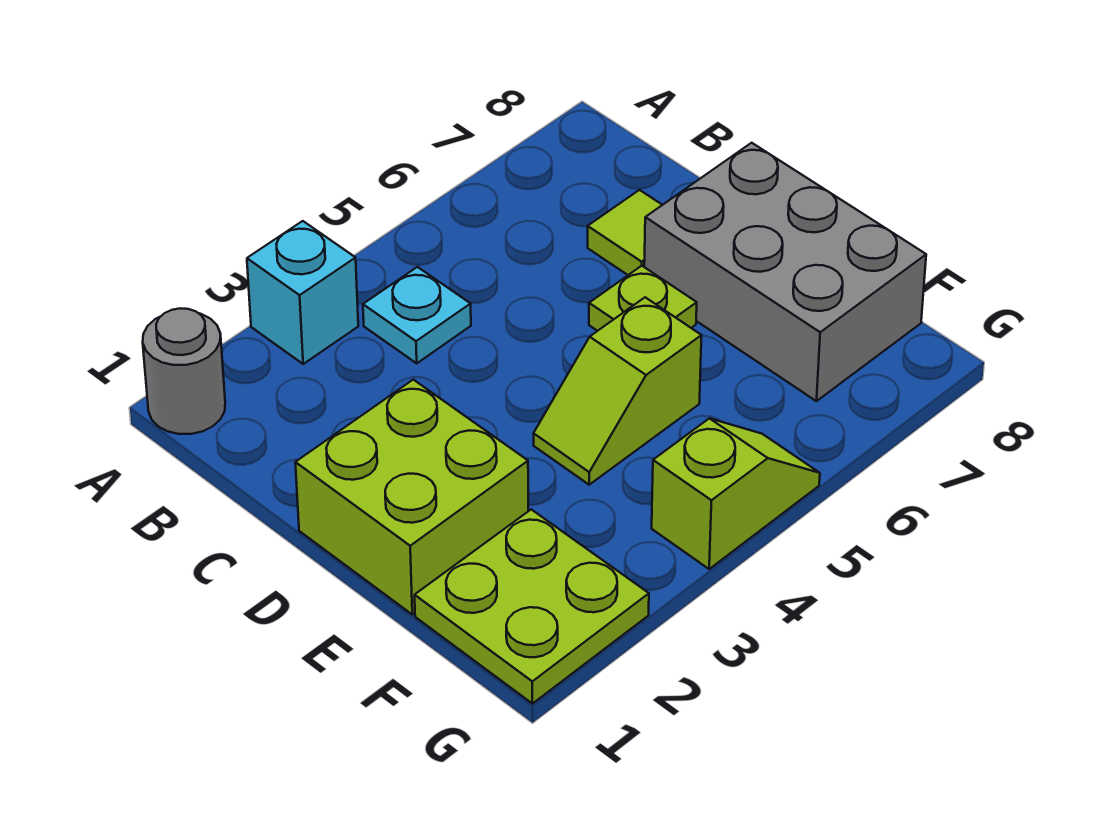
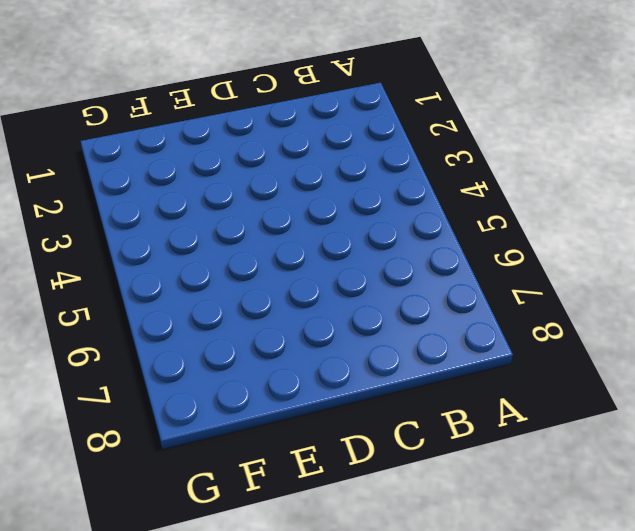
none -> grey round brick A1 level 1
none -> cyan brick A3 level 1

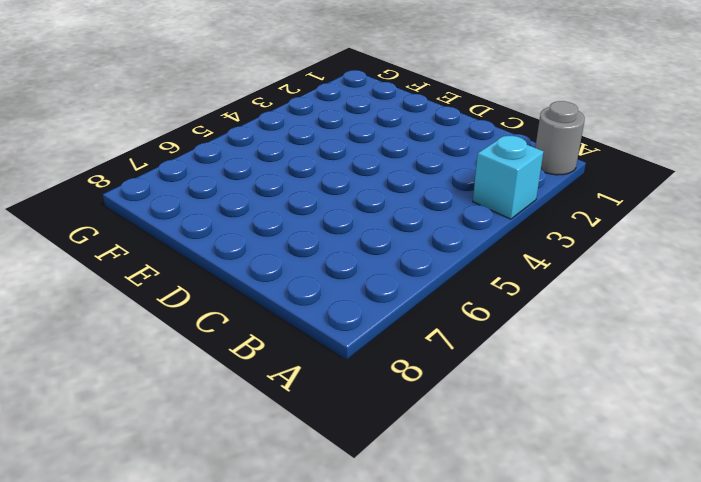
none -> cyan plate B4 level 1
none -> lime tile C7 level 1

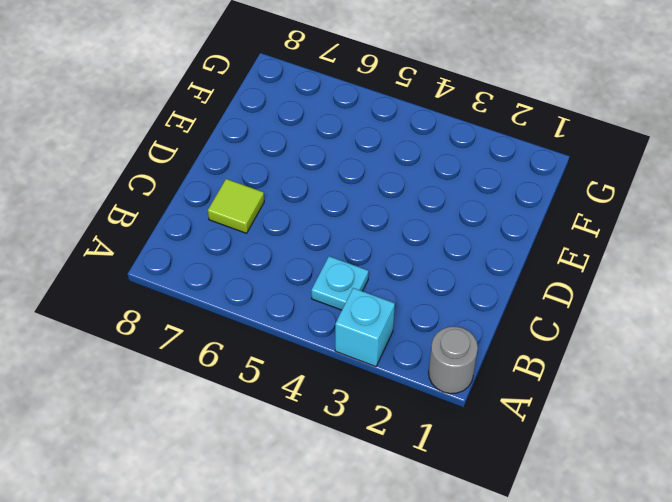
none -> lime brick D1:E2 level 1
none -> lime plate D6 level 1

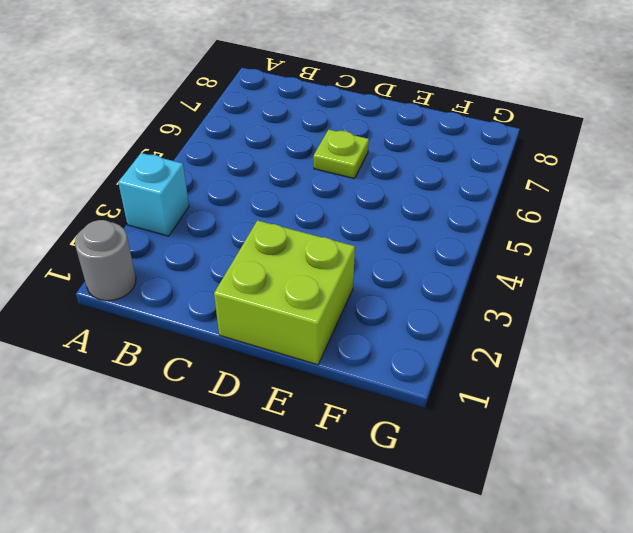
none -> cyan plate B4 level 1
none -> lime tile C7 level 1

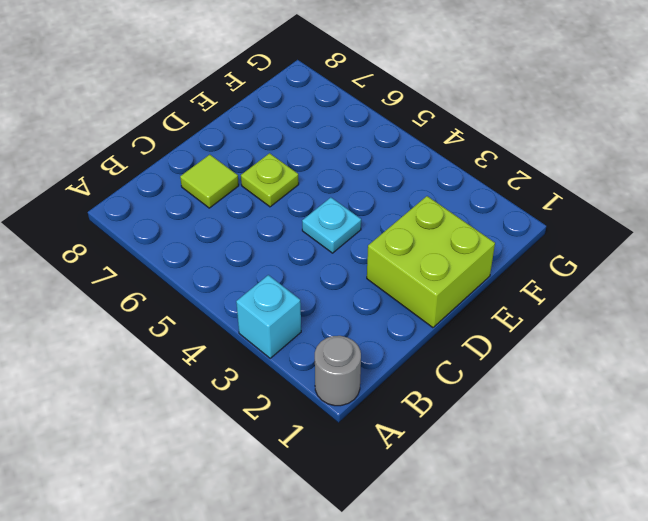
cyan plate D4 level 1 -> cyan plate B4 level 1
none -> grey brick D7:F8 level 1
none -> lime slope E4:E5 level 1 top 5

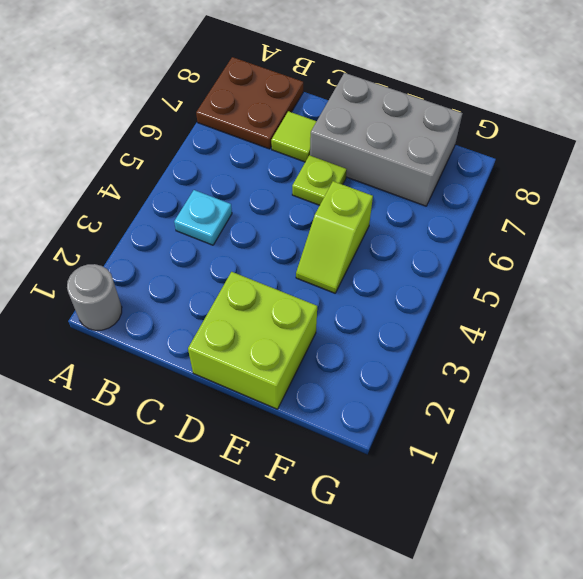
brown plate A7:B8 level 1 -> none
none -> cyan brick A3 level 1
none -> lime plate F1:G2 level 1

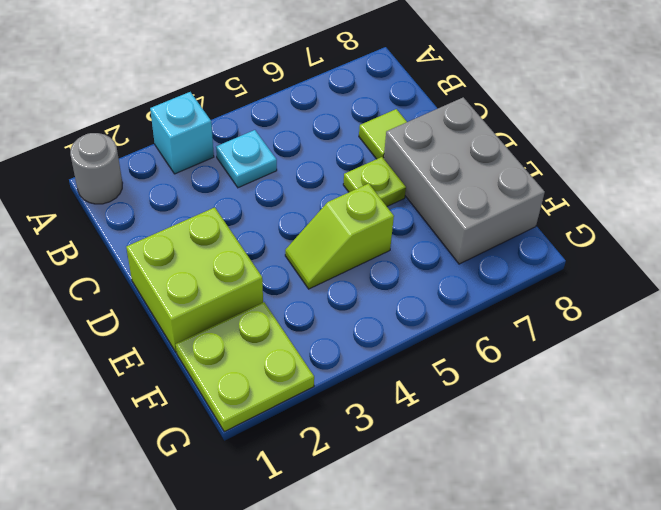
none -> lime slope G4:G5 level 1 top 4

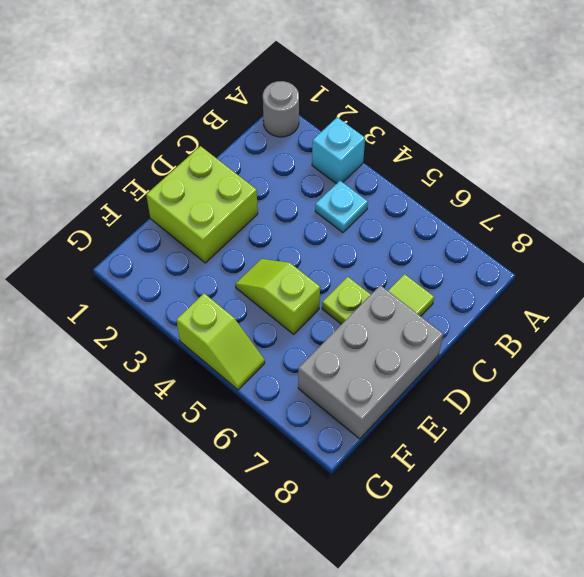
none -> lime plate F1:G2 level 1

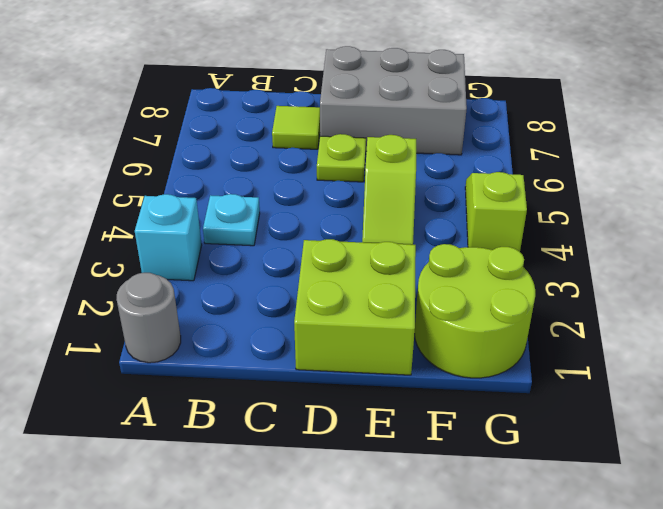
lime round brick F1:G2 level 1 -> lime plate F1:G2 level 1

